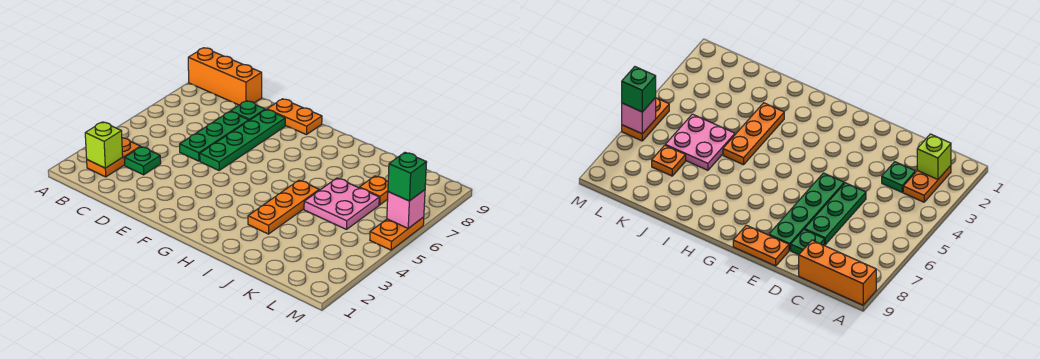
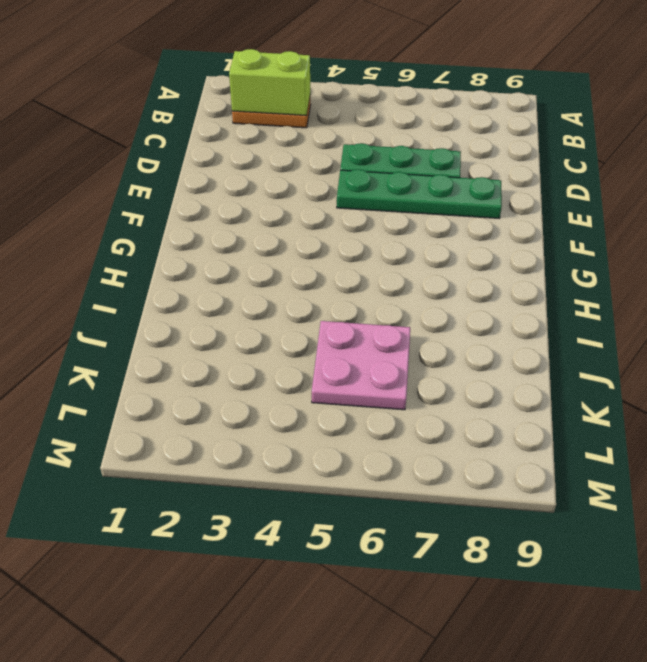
lime brick B2:B3 level 2 -> lime brick B2 level 2
none -> orange brick A9:C9 level 1
none -> green plate C3 level 1
none -> green plate D8 level 1

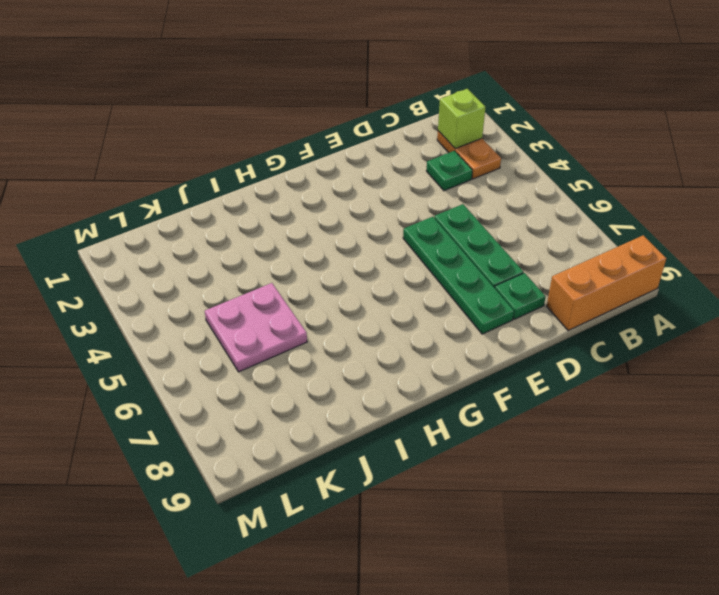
none -> orange plate E9:F9 level 1
none -> orange plate I3:I5 level 1
none -> orange plate K7 level 1

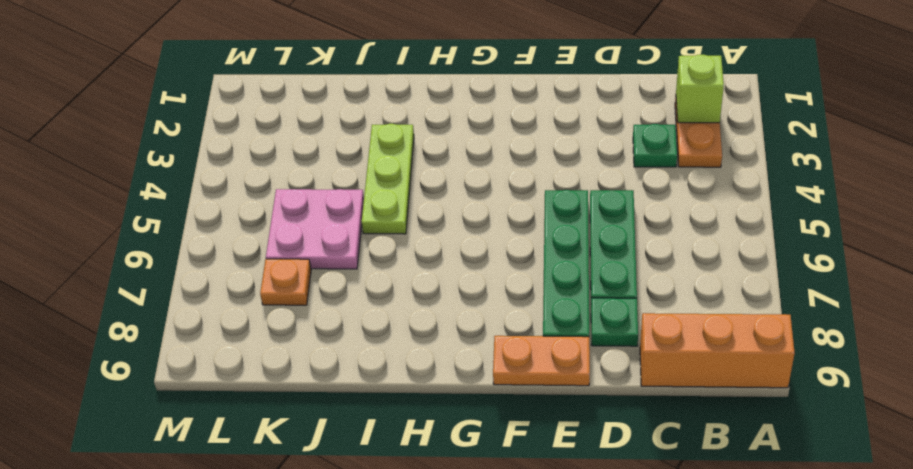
lime plate I3:I5 level 1 -> orange plate I3:I5 level 1
none -> orange plate M5:M6 level 1
none -> pink brick M6 level 2
none -> green brick M6 level 3

